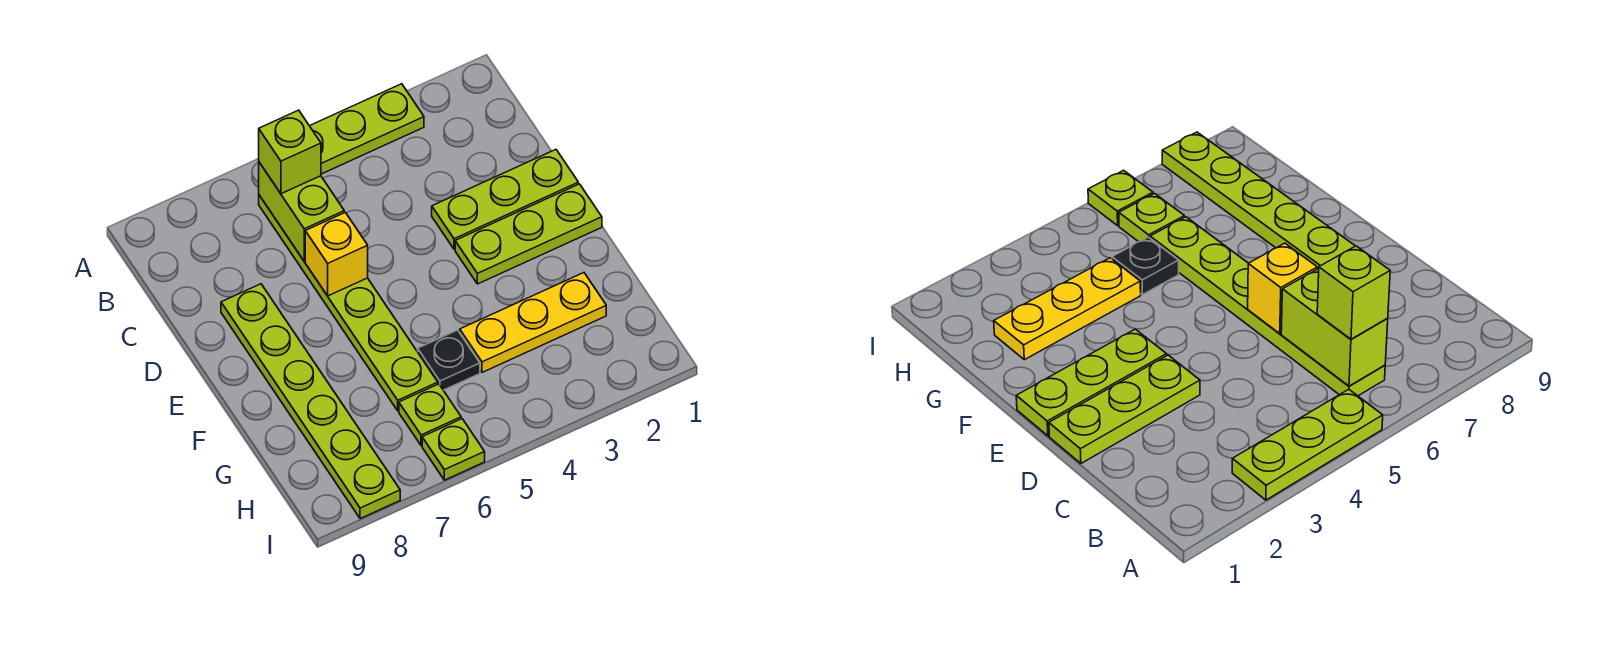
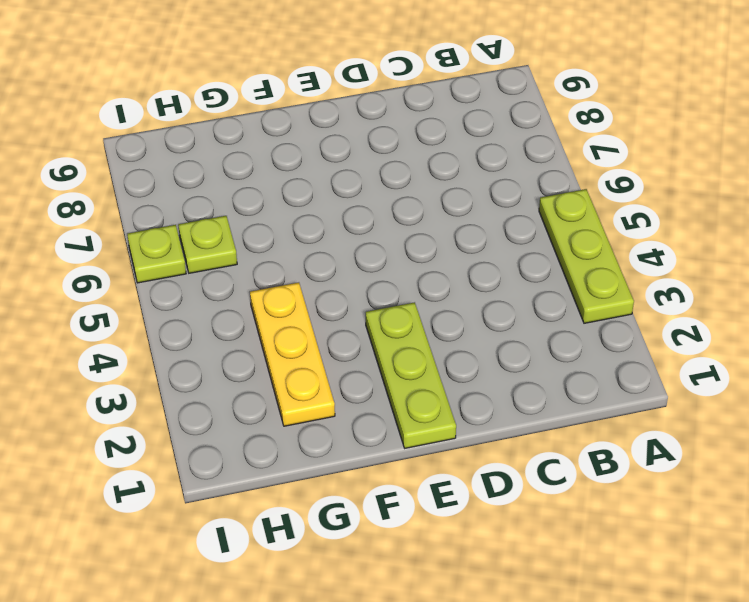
none -> lime plate B6:G6 level 1
none -> lime plate D1:D3 level 1
none -> lime plate D8:I8 level 1

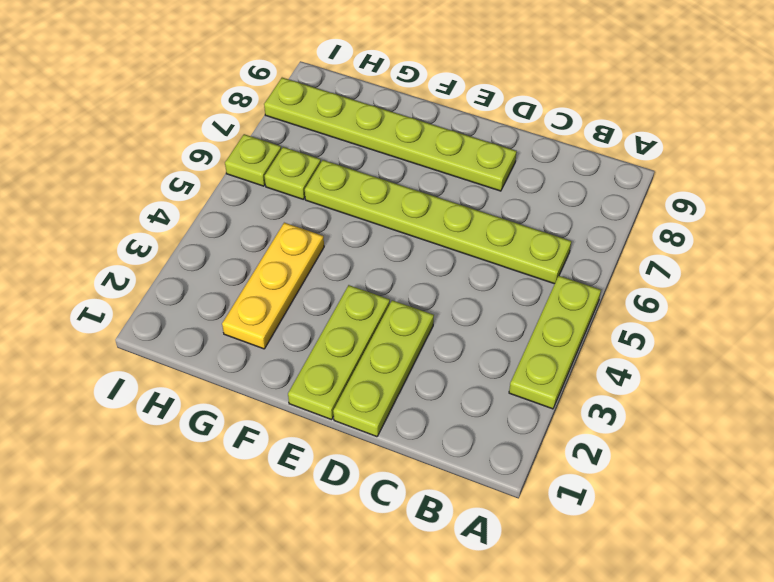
none -> black plate G5 level 1
none -> lime brick B6:C6 level 2
none -> yellow brick D6 level 2

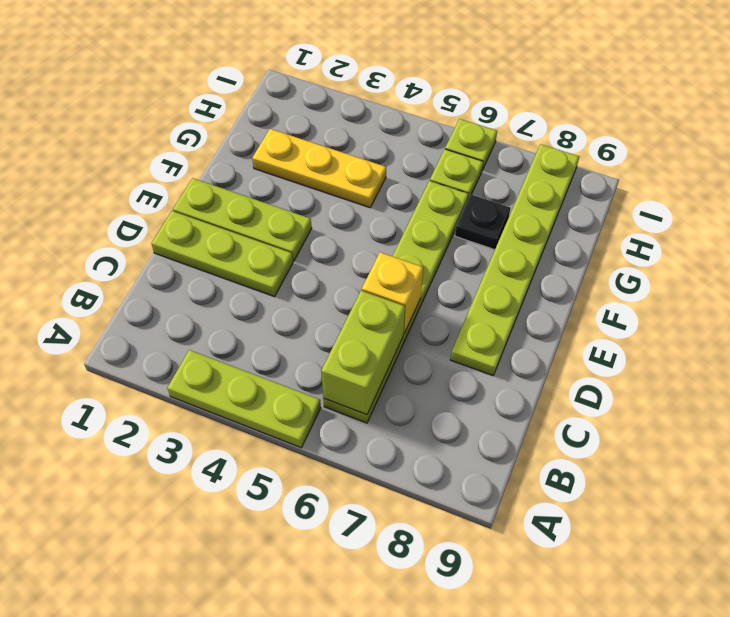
black plate G7 level 1 -> black plate G5 level 1
none -> lime brick B6 level 3

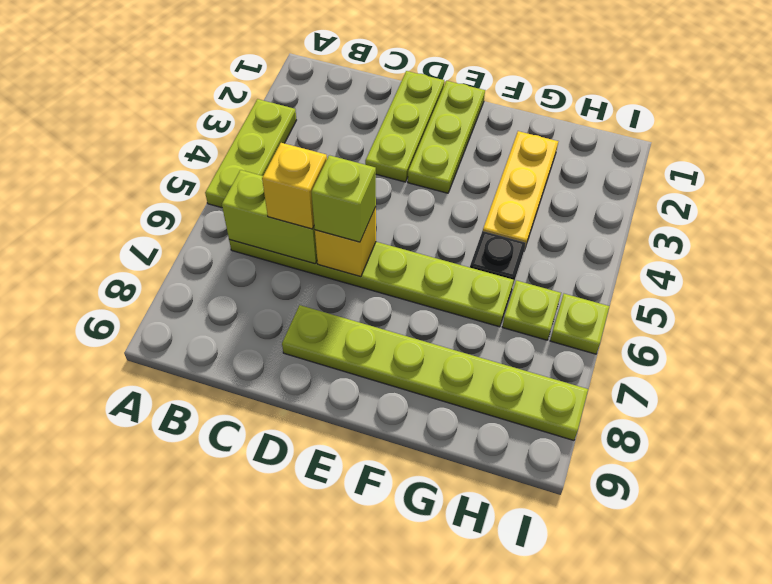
yellow brick C6 level 3 -> none
lime brick D6 level 3 -> lime brick B6 level 3

